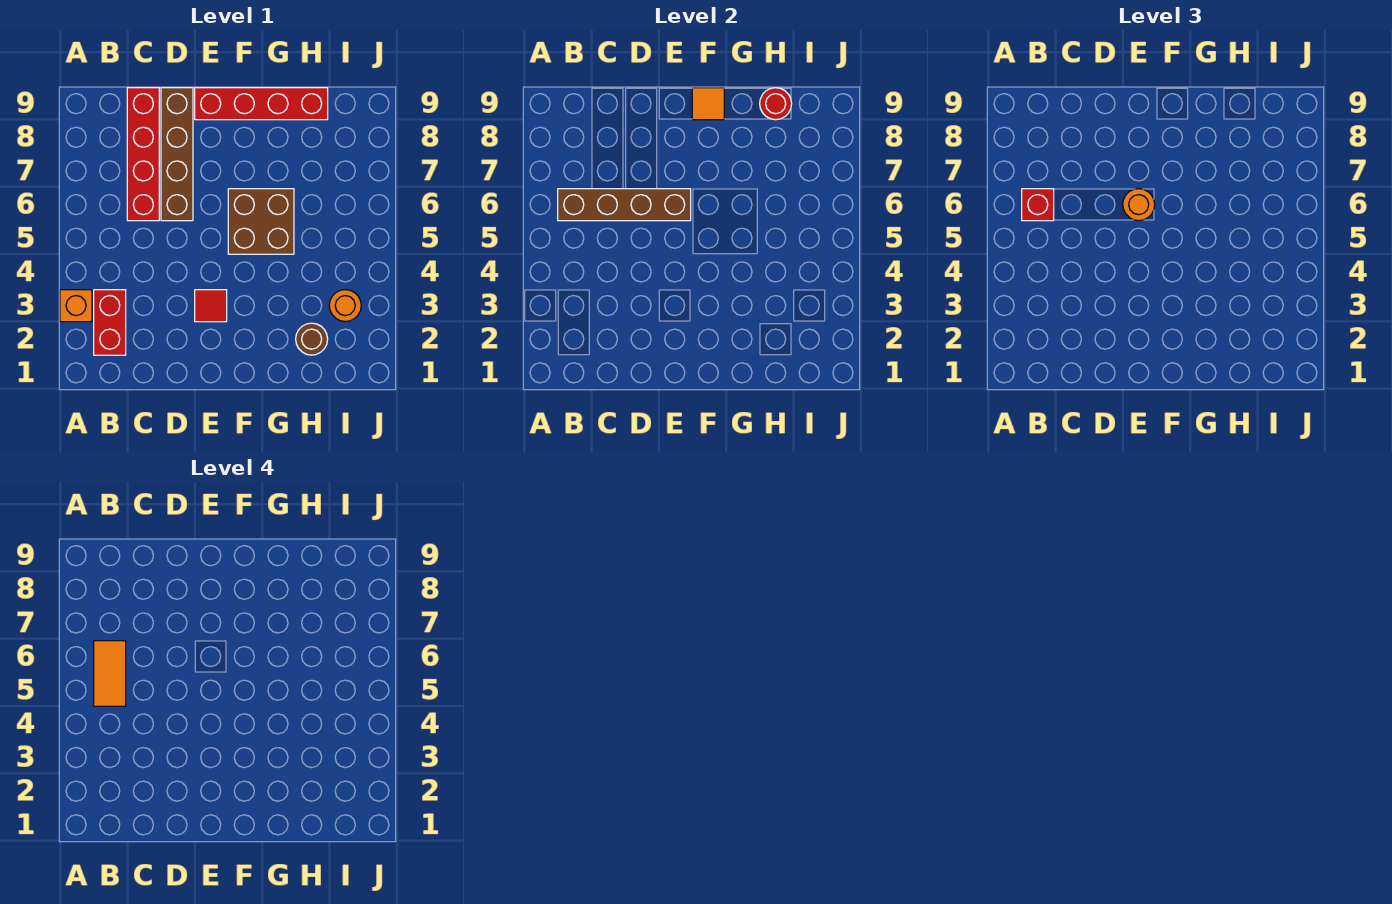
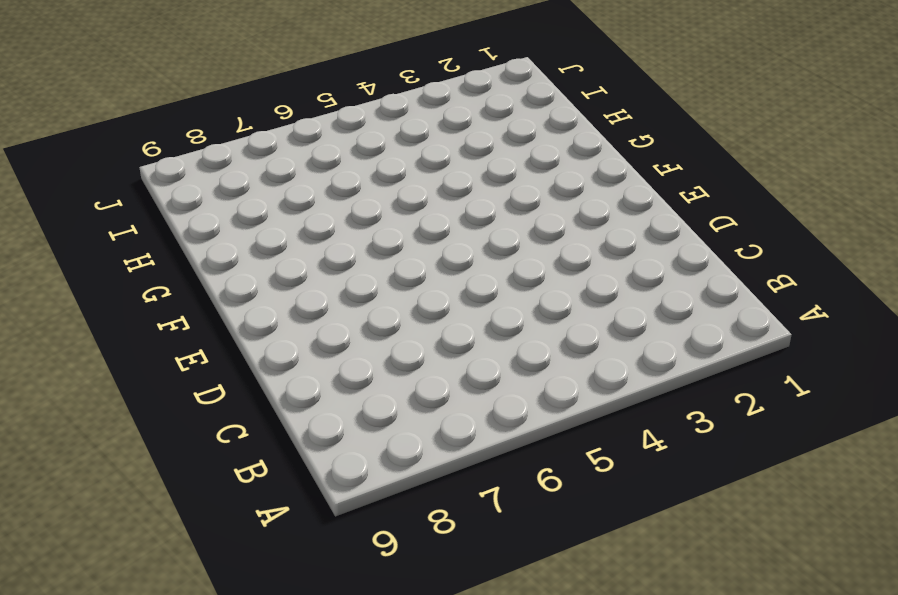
none -> orange brick A3 level 1
none -> red brick B2:B3 level 1
none -> red brick C6:C9 level 1

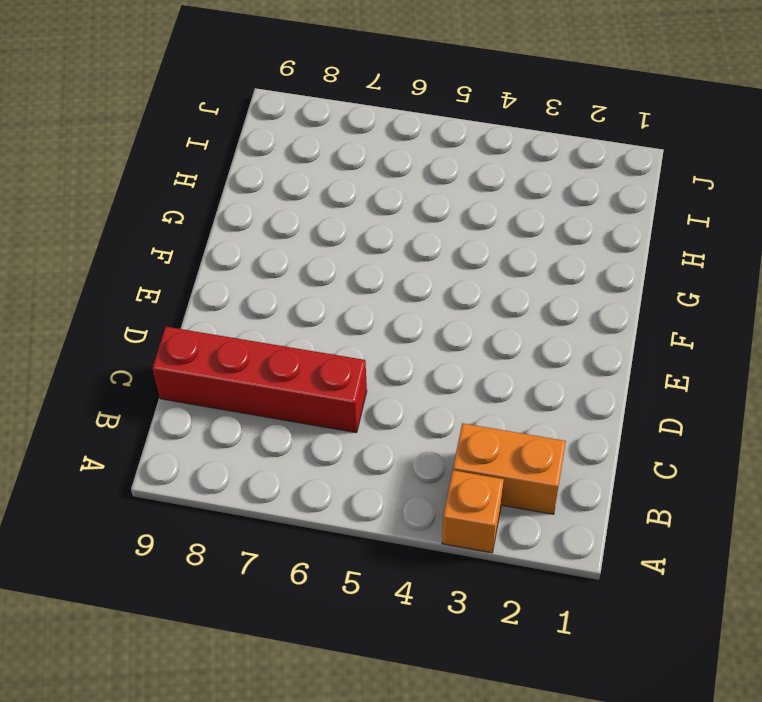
orange brick B2:B3 level 1 -> red brick B2:B3 level 1
none -> brown brick D6:D9 level 1
none -> red tile E3 level 1
none -> red brick E9:H9 level 1

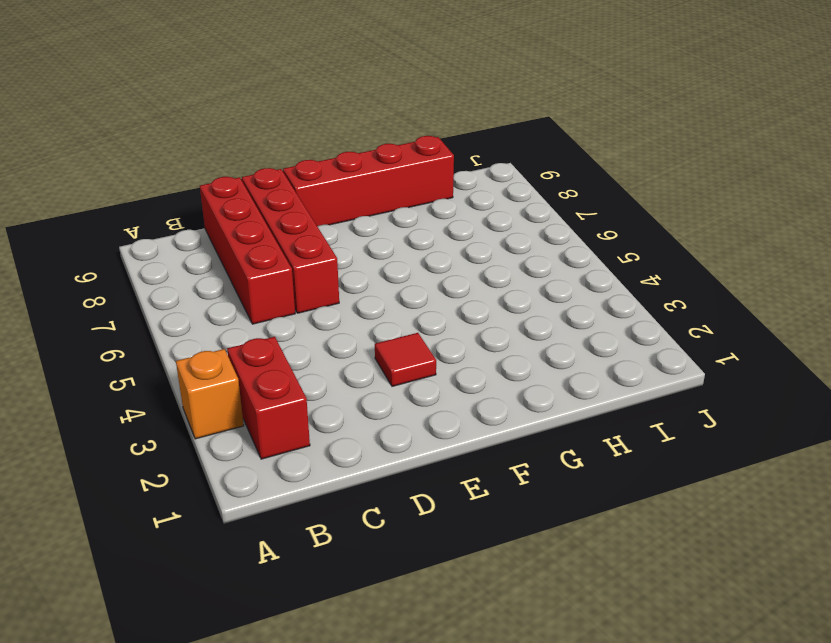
red brick D6:D9 level 1 -> brown brick D6:D9 level 1
none -> brown brick F5:G6 level 1
none -> brown round brick H2 level 1
none -> orange round brick I3 level 1

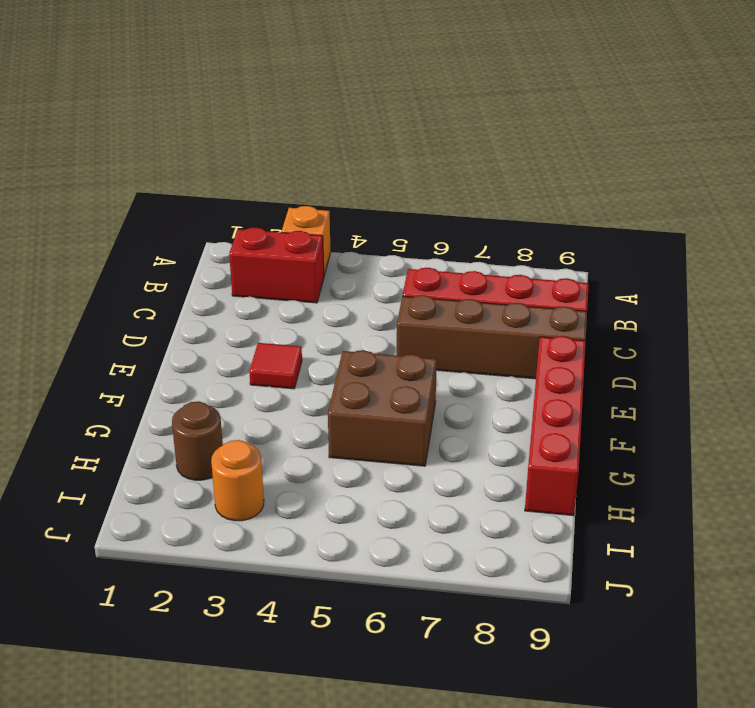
none -> brown brick B6:E6 level 2
none -> orange tile F9 level 2
none -> red round brick H9 level 2

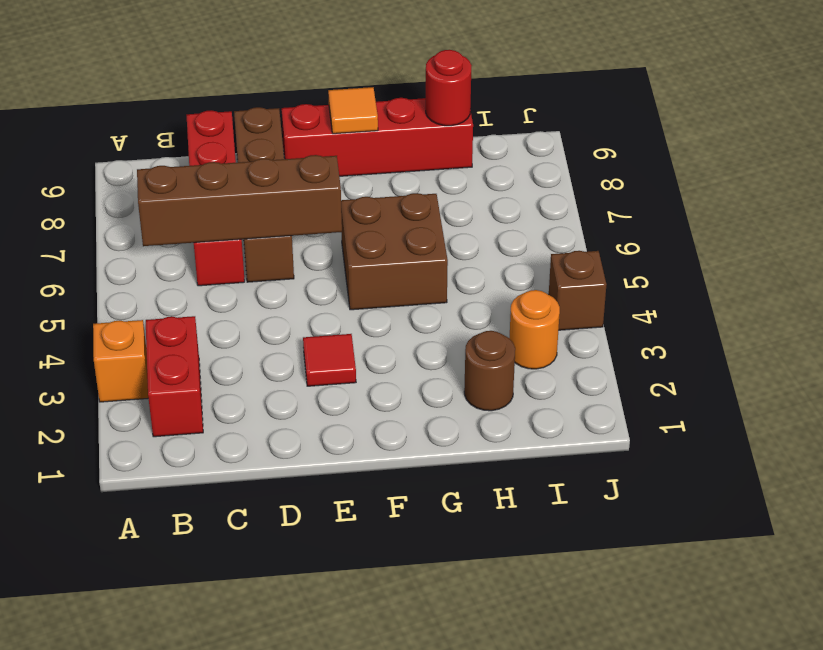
brown brick J4 level 1 -> none
none -> red brick B6 level 3
none -> orange round brick E6 level 3
none -> orange tile B5:B6 level 4

